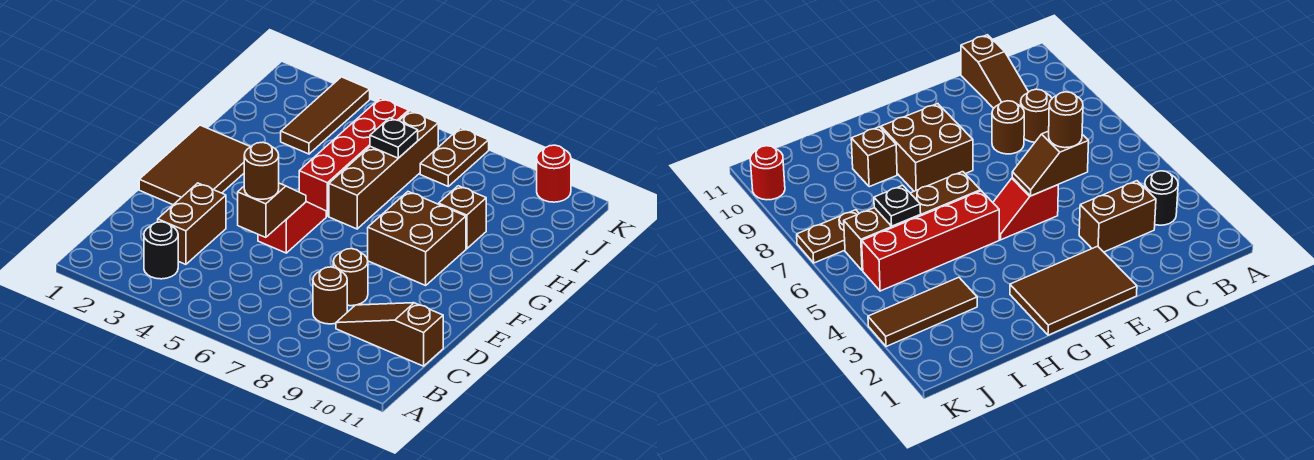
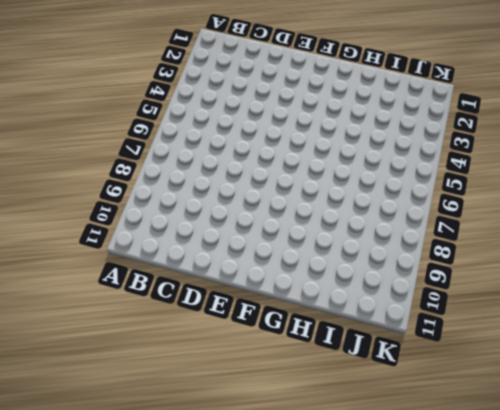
none -> black round brick B3 level 1
none -> brown brick C3:D3 level 1
none -> brown round brick C8 level 1

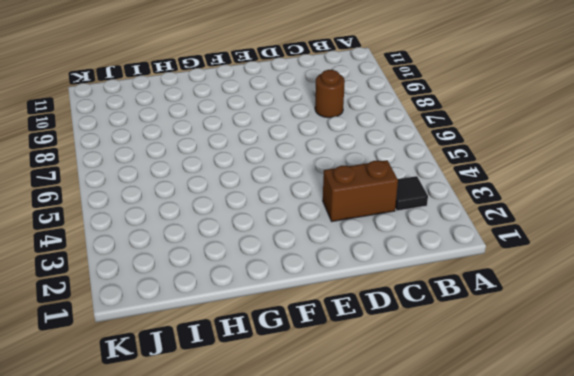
black tile B3 level 1 -> black round brick B3 level 1
none -> brown slope C9:C11 level 1 top 11
none -> brown round brick D8 level 1
none -> brown tile E1:G2 level 1

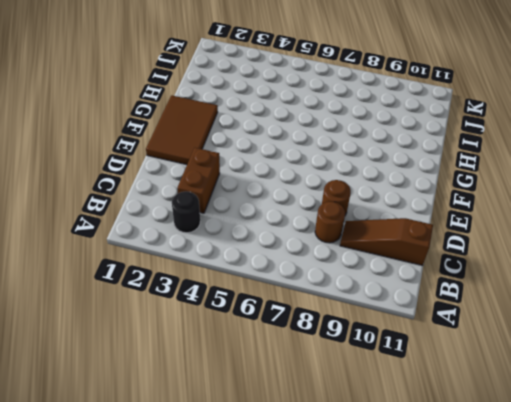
none -> red slope E5:F5 level 1 top E
none -> brown brick F8:G9 level 1
none -> red brick G5:J5 level 1

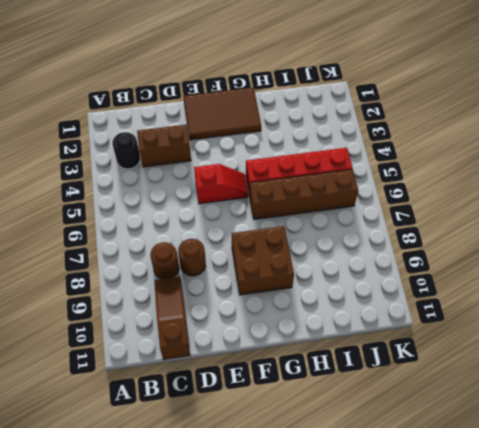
none -> brown brick H9 level 1
none -> brown tile I3:K3 level 1
none -> brown plate J7:K7 level 1

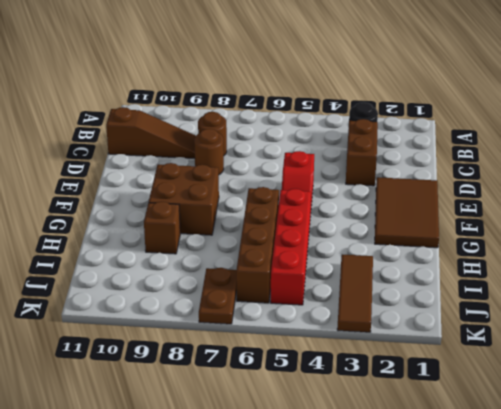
none -> red round brick K10 level 1
none -> brown slope D5:E5 level 2 top D
none -> black plate I6 level 2

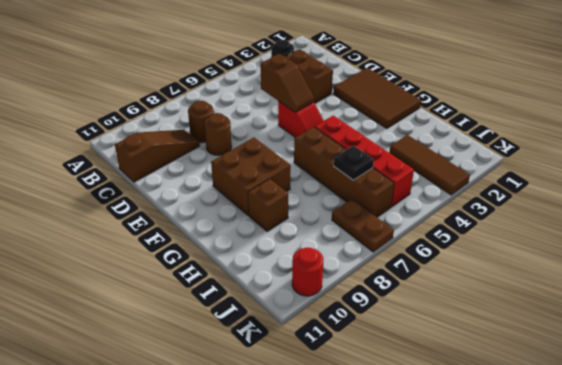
none -> brown round brick D5 level 3

